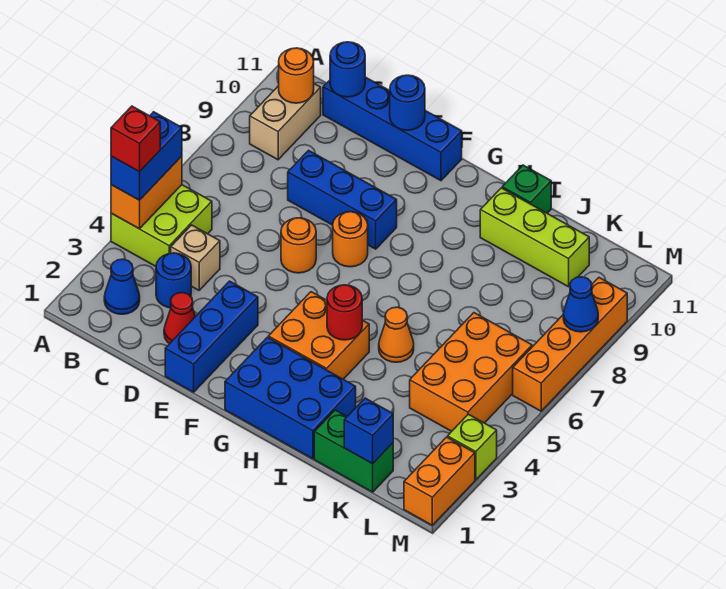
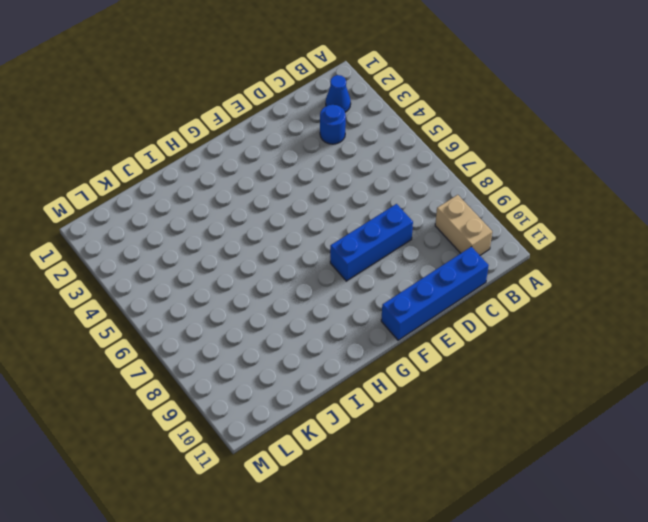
none -> lime brick A4:B5 level 1
none -> tan brick C4 level 1
none -> red cone D2 level 1
none -> blue brick E1:E3 level 1

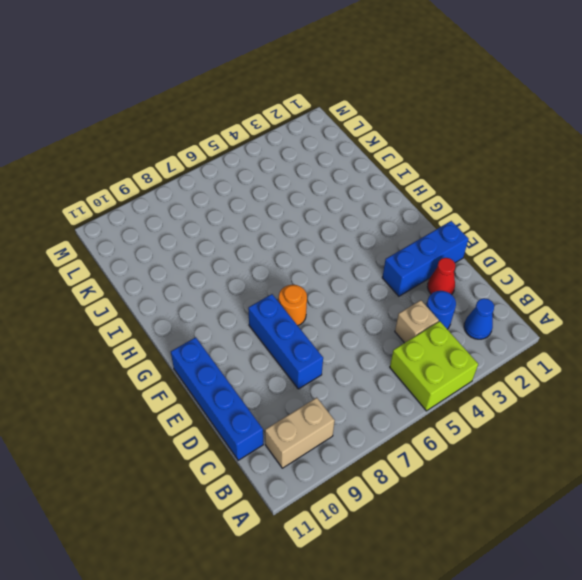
none -> orange round brick E6 level 1
none -> blue brick G1:I2 level 1
none -> orange brick G3:H4 level 1
none -> orange cone I5 level 1

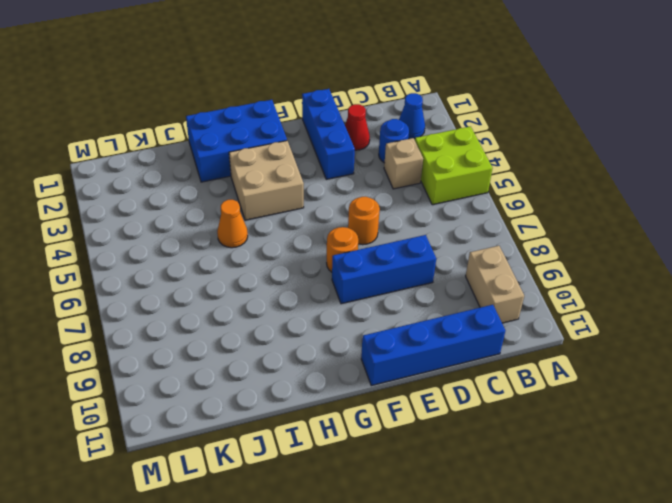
tan brick G3:H4 level 1 -> orange brick G3:H4 level 1
none -> lime brick I10:K10 level 1
none -> green brick I11 level 1
none -> green brick J1:K1 level 1
none -> orange brick K4:L6 level 1

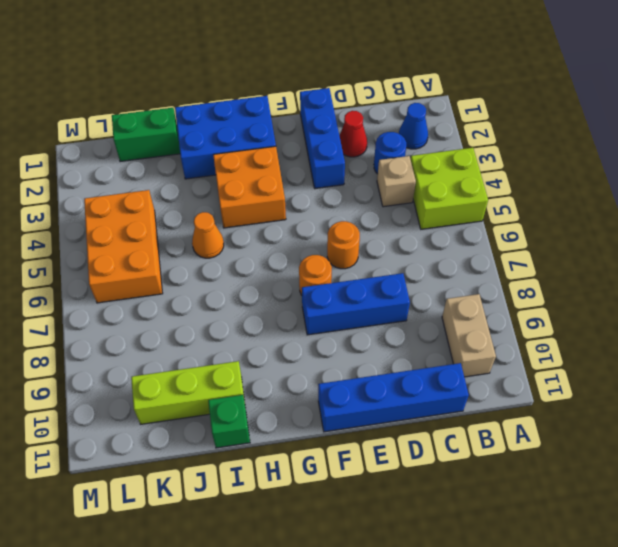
none -> orange brick M1:M2 level 1
none -> lime brick M3 level 1
none -> orange brick M6:M9 level 1
none -> orange brick A4:A5 level 2

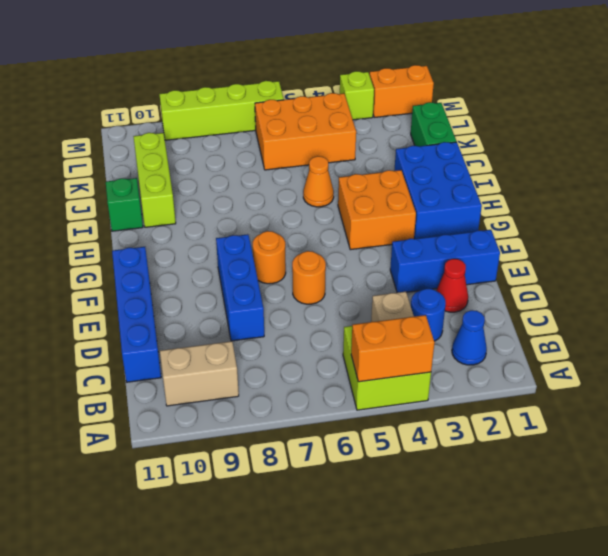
lime brick M6:M9 level 1 -> orange brick M6:M9 level 1
none -> orange round brick B10 level 2
none -> blue round brick C11 level 2
none -> blue round brick E11 level 2
none -> red round brick H4 level 2

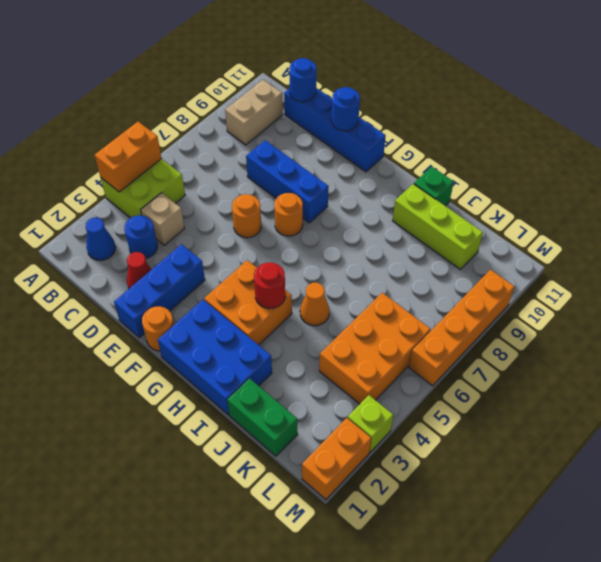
orange round brick F1 level 1 -> orange round brick B10 level 2
none -> blue brick K1 level 2
none -> blue cone M8 level 2
none -> blue brick A4:A5 level 3
none -> red brick A4 level 4

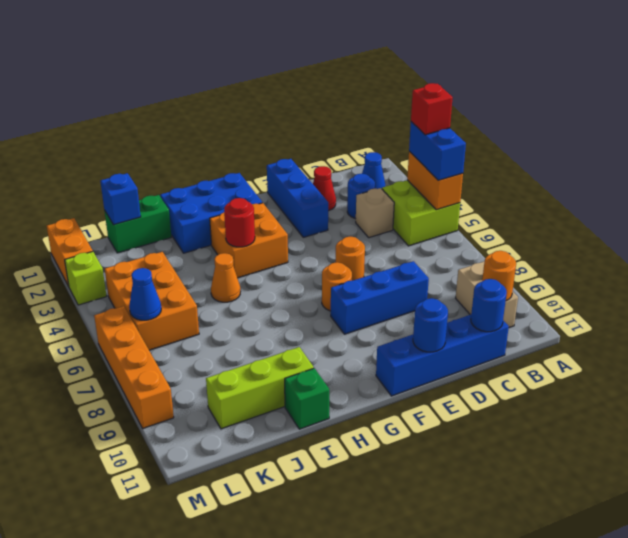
blue cone L6 level 2 -> blue cone M8 level 2

